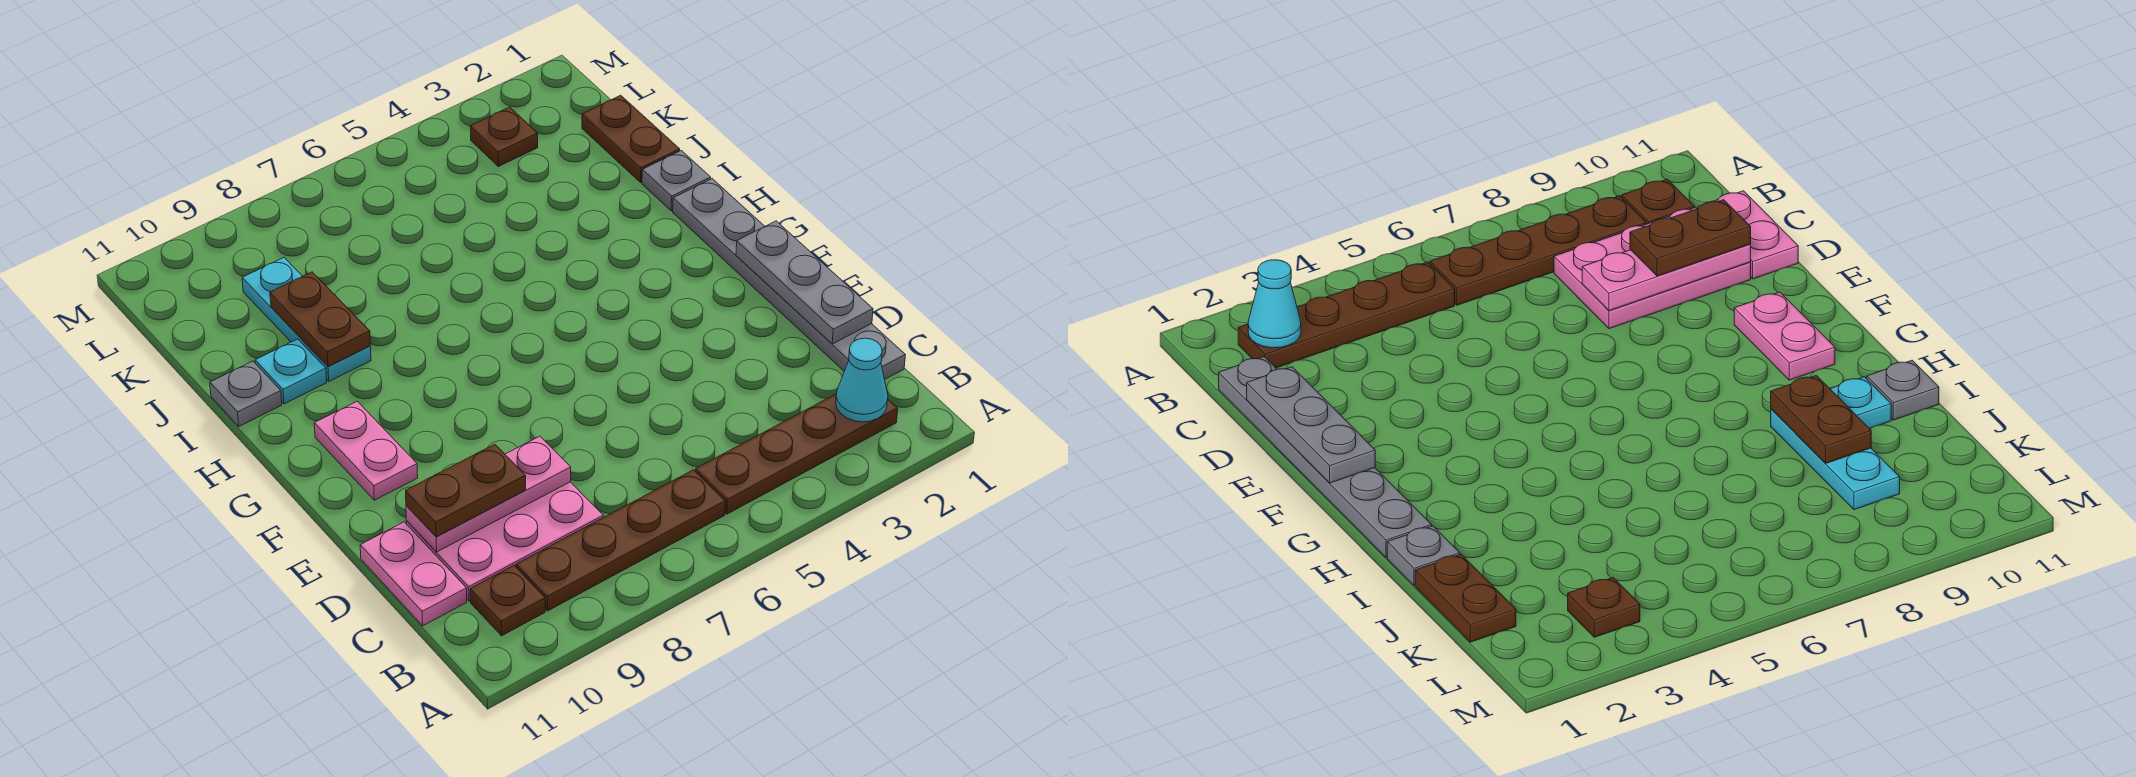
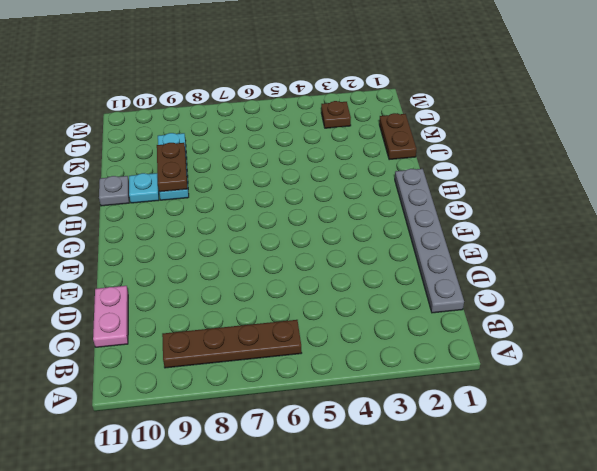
none -> brown plate B2:B5 level 1
none -> brown plate B10 level 1
none -> pink plate C8:D10 level 1

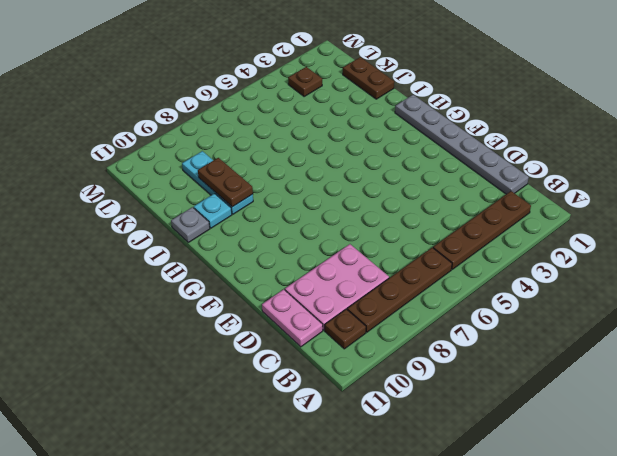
none -> pink plate F10:G10 level 1
none -> grey plate I1 level 1
none -> cyan cone B2 level 2

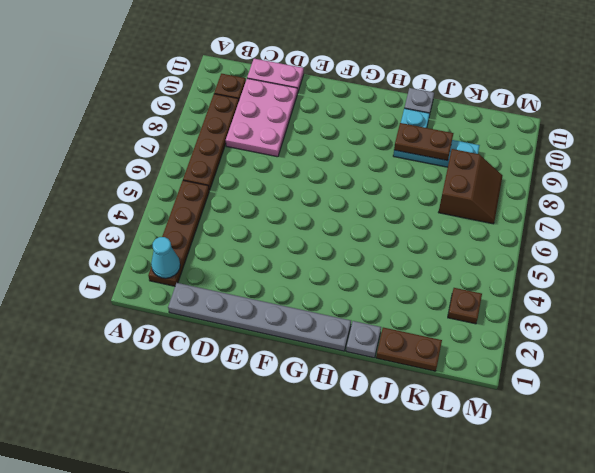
brown slope K7:L8 level 1 top K -> none
none -> pink plate F10:G10 level 1
none -> grey plate D1:F1 level 2
none -> pink plate D8:D10 level 2

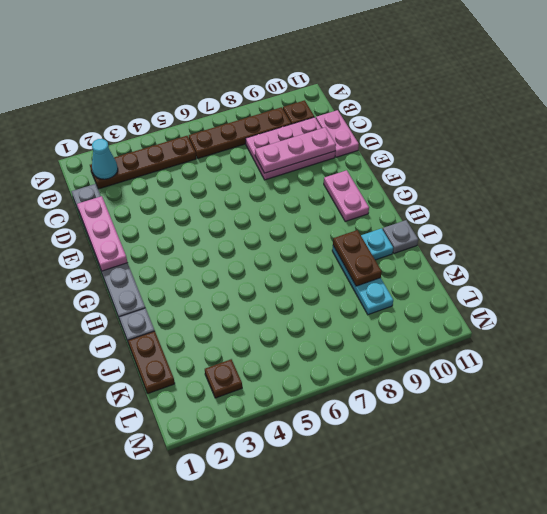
pink plate D1:F1 level 2 -> grey plate D1:F1 level 2
none -> brown plate D9:D10 level 3

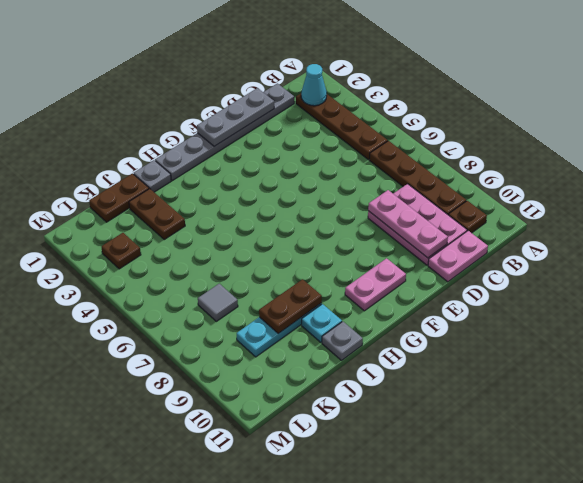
brown plate J2:J3 level 1 -> brown plate D9:D10 level 3
grey tile K7 level 1 -> none

